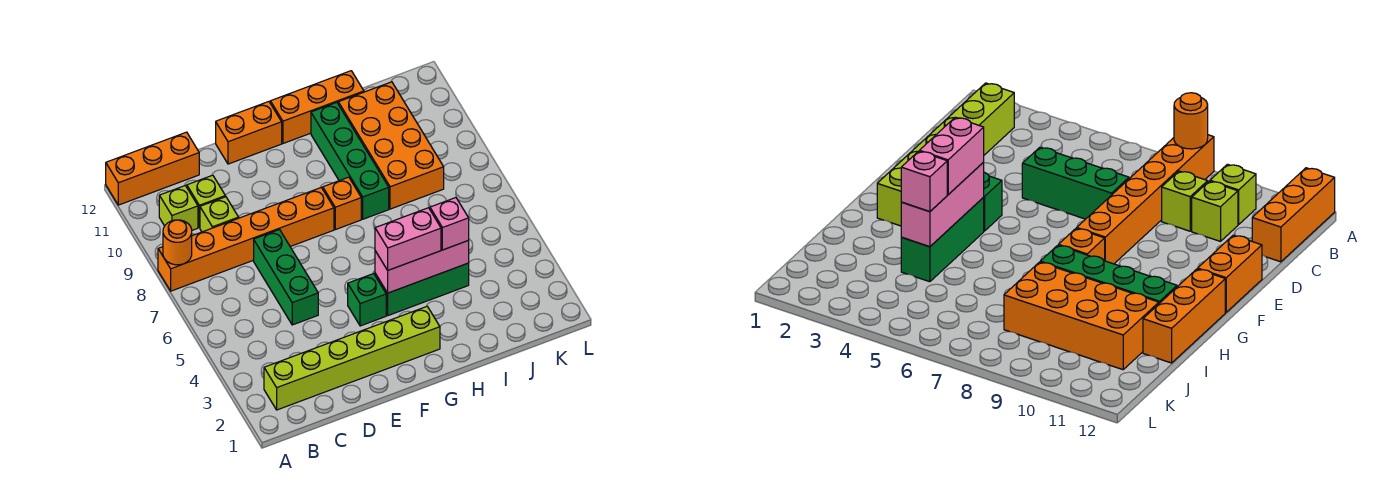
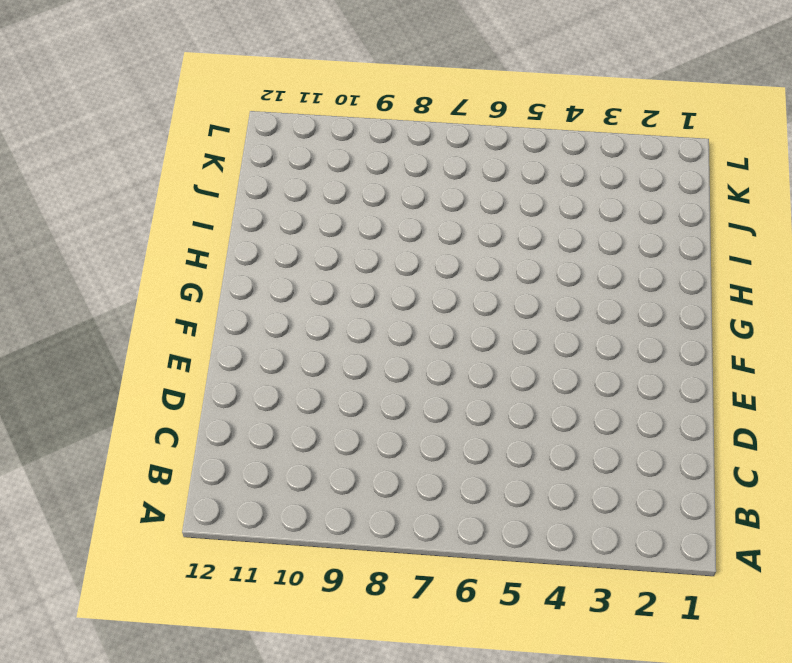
none -> orange brick A8:F8 level 1
none -> orange brick A12:C12 level 1
none -> lime brick B2:G2 level 1

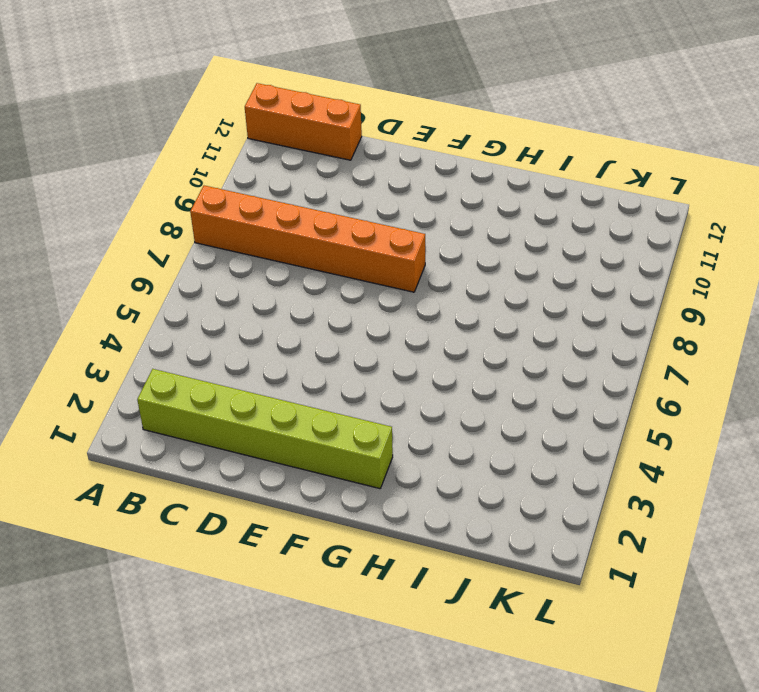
none -> lime brick B10 level 1
none -> lime brick C9 level 1
none -> lime brick C10 level 1

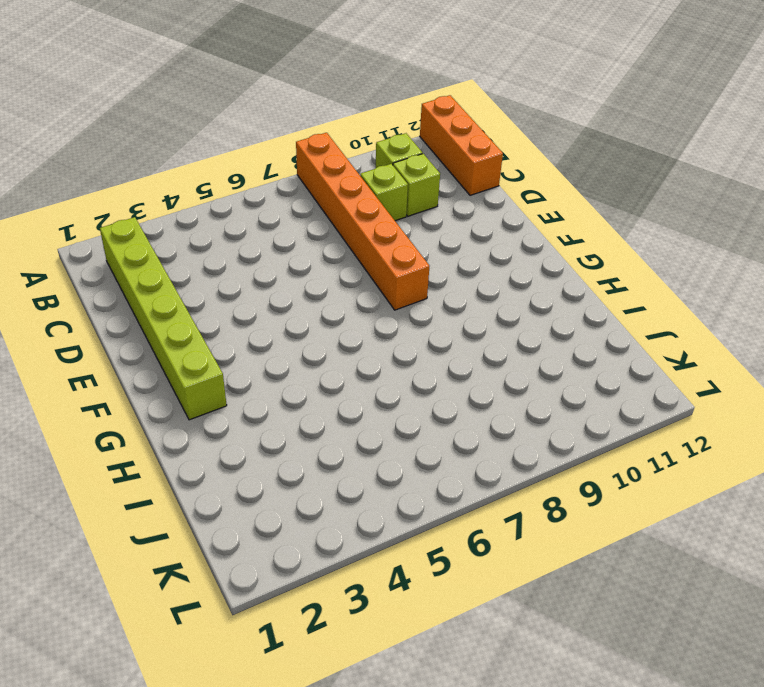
none -> green brick D5:D7 level 1
none -> orange brick E12:F12 level 1
none -> green brick F4 level 1

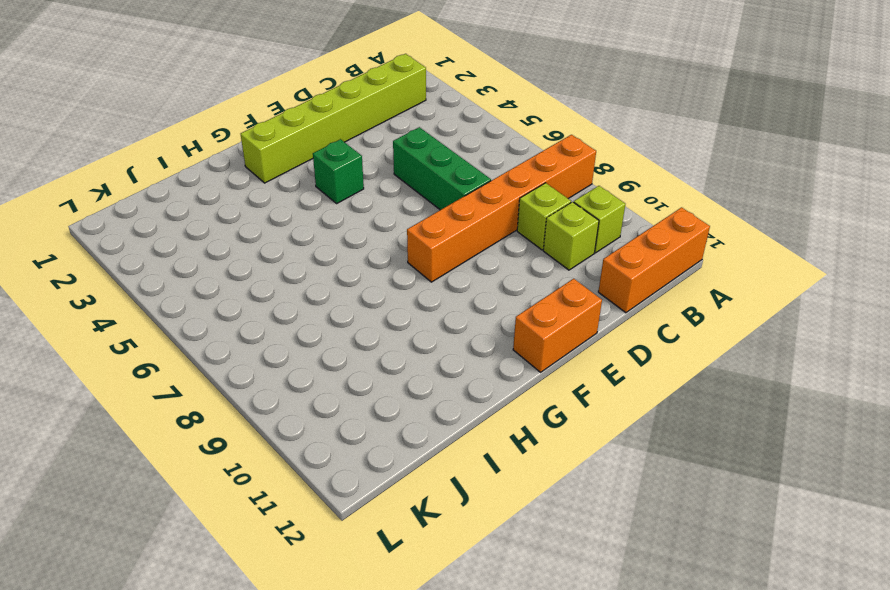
none -> green brick G4:I4 level 1
none -> orange brick G8 level 1
none -> orange brick G12:I12 level 1

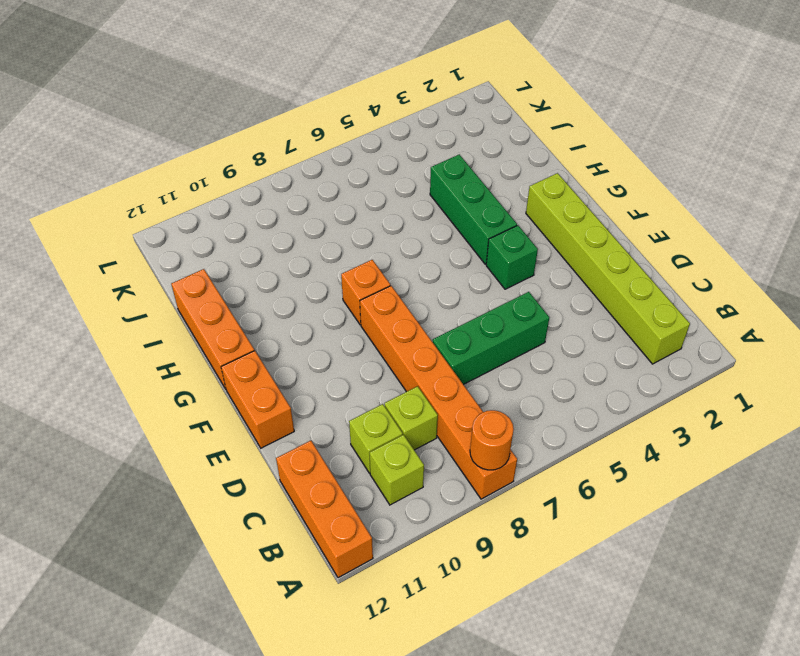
none -> green brick H8:H11 level 1
none -> orange brick I8:J11 level 1
none -> pink brick G4:I4 level 2

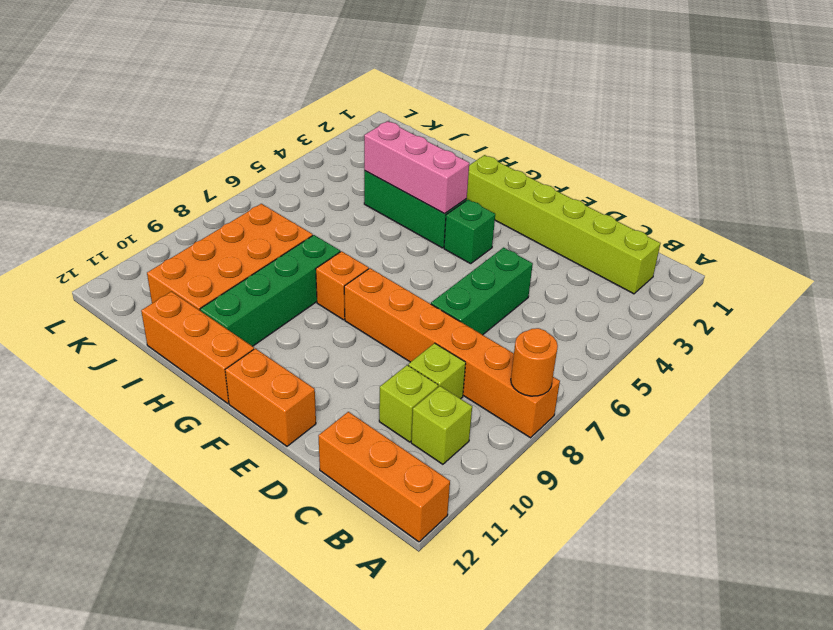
none -> pink brick G4:H4 level 3
none -> pink brick I4 level 3

